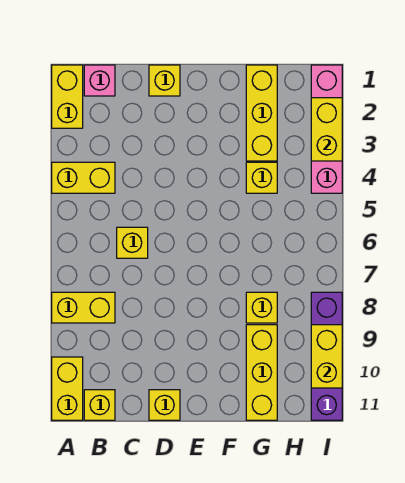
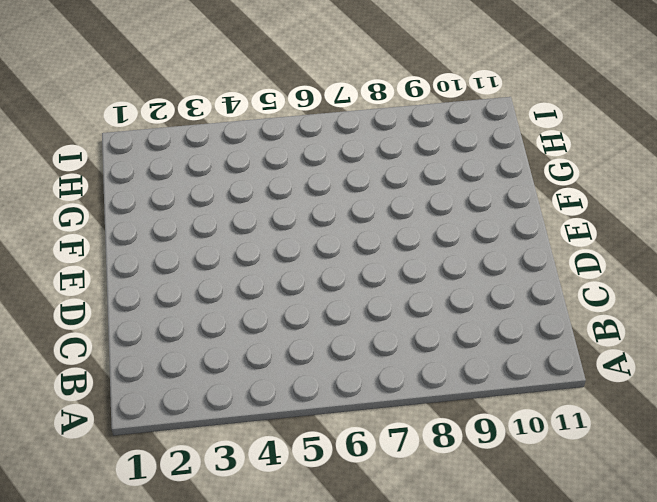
none -> yellow brick A1:A2 level 1
none -> yellow brick A4:B4 level 1
none -> yellow brick A8:B8 level 1

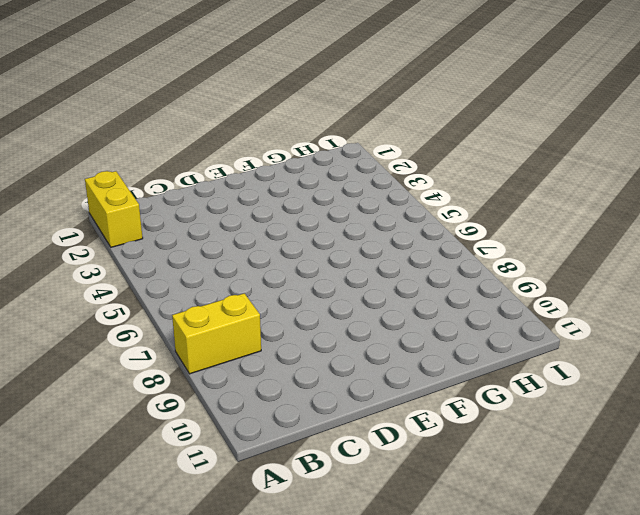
none -> yellow brick A4:B4 level 1
none -> yellow brick A10:A11 level 1
none -> pink brick B1 level 1

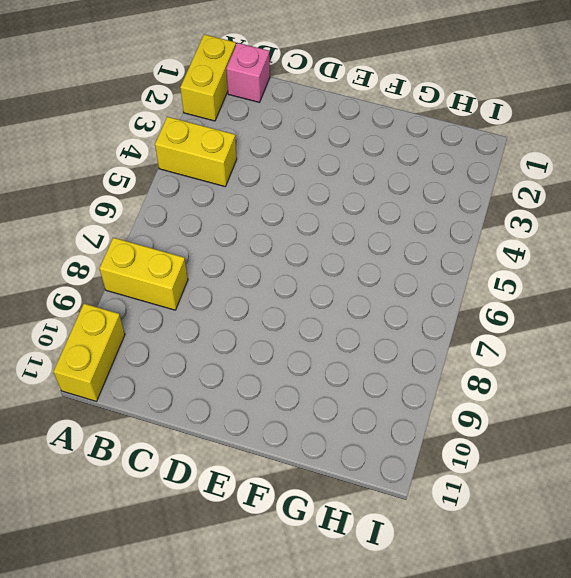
none -> yellow brick B11 level 1
none -> yellow brick C6 level 1
none -> yellow brick D1 level 1

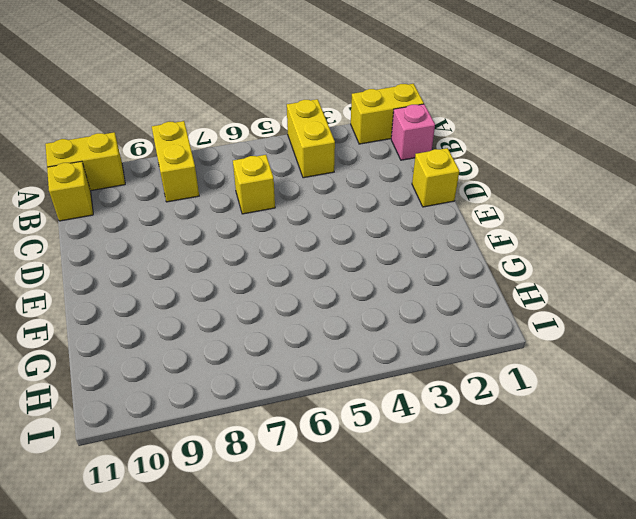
none -> yellow brick D11 level 1
none -> yellow brick G1:G3 level 1
none -> yellow brick G4 level 1

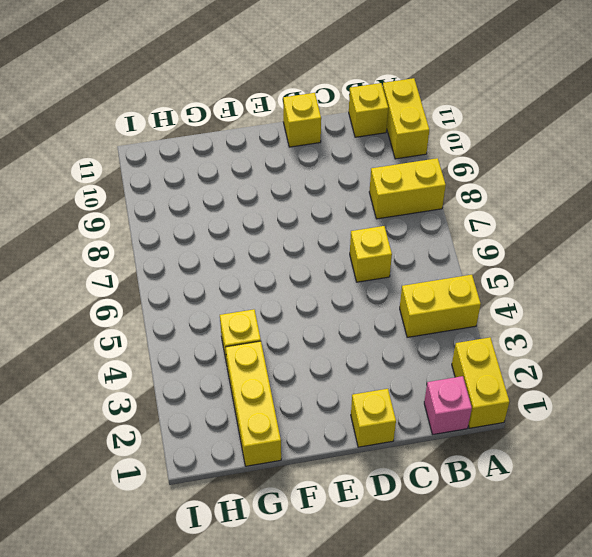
none -> yellow brick G8 level 1
none -> yellow brick G9:G11 level 1
none -> pink brick I1:I4 level 1

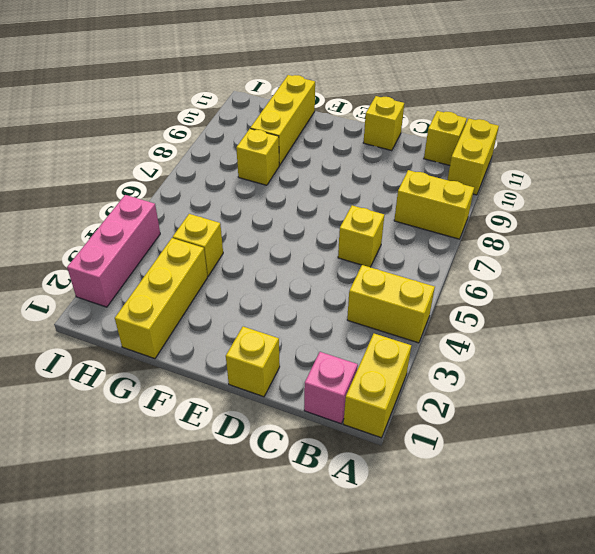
pink brick I2:I4 level 1 -> pink brick I1:I4 level 1
none -> purple brick I8:I11 level 1
none -> yellow brick I2:I3 level 2
none -> yellow brick I9:I10 level 2

